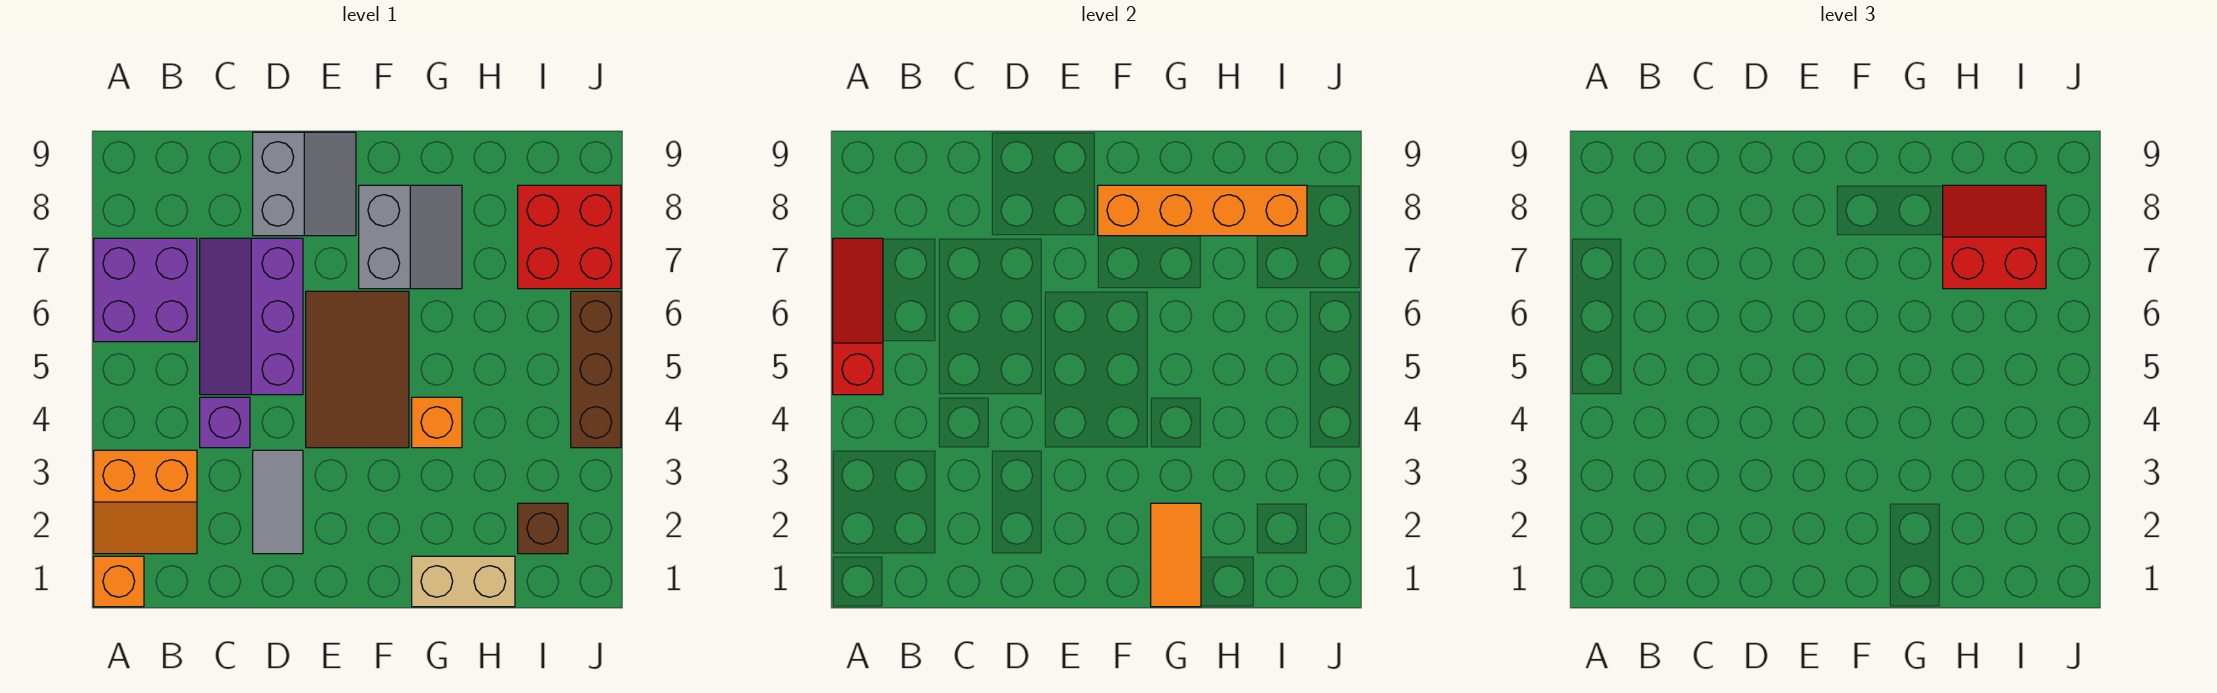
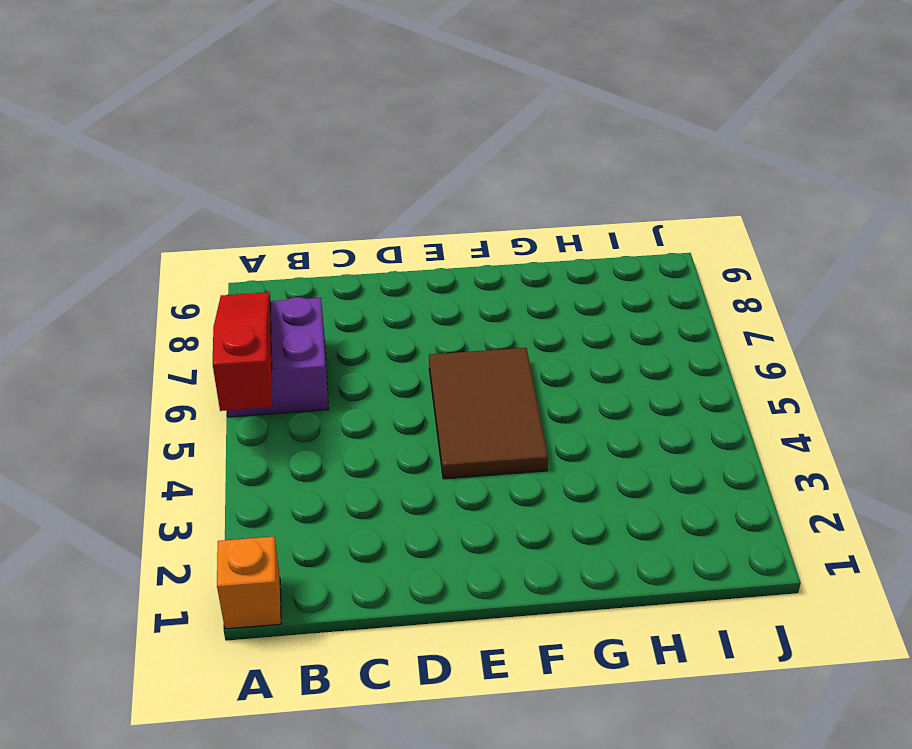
none -> orange slope A2:B3 level 1 top 3
none -> purple brick C4 level 1
none -> purple slope C5:D7 level 1 top D

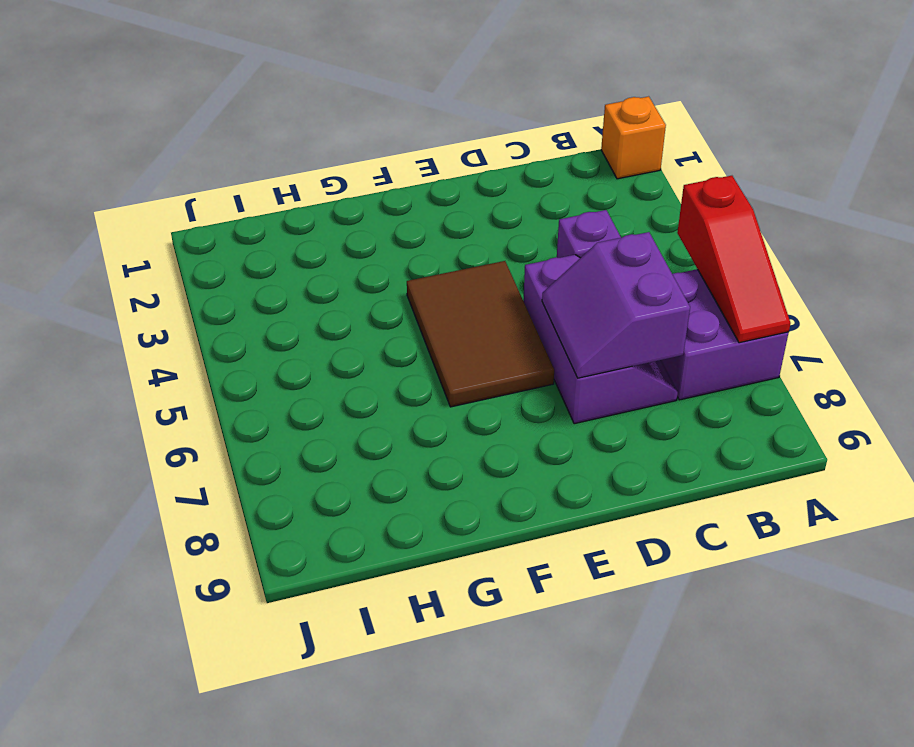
purple slope C6:D7 level 2 top C -> none
none -> orange slope A2:B3 level 1 top 3
none -> grey tile D2:D3 level 1
none -> grey slope D8:E9 level 1 top D

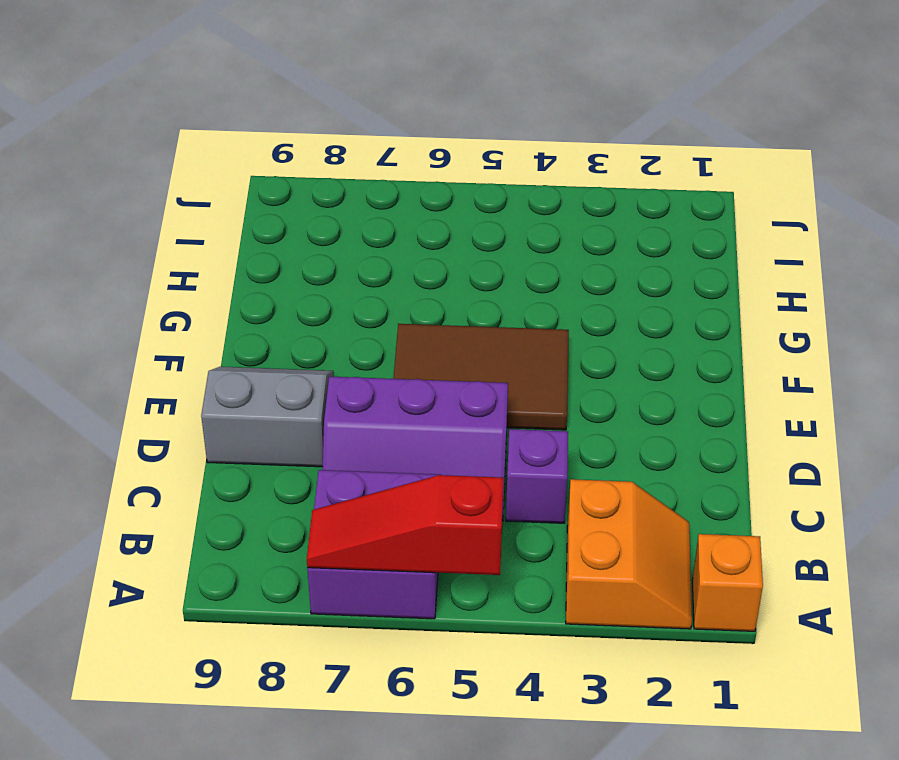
none -> grey tile D2:D3 level 1
none -> grey slope F7:G8 level 1 top F
none -> tan brick G1:H1 level 1

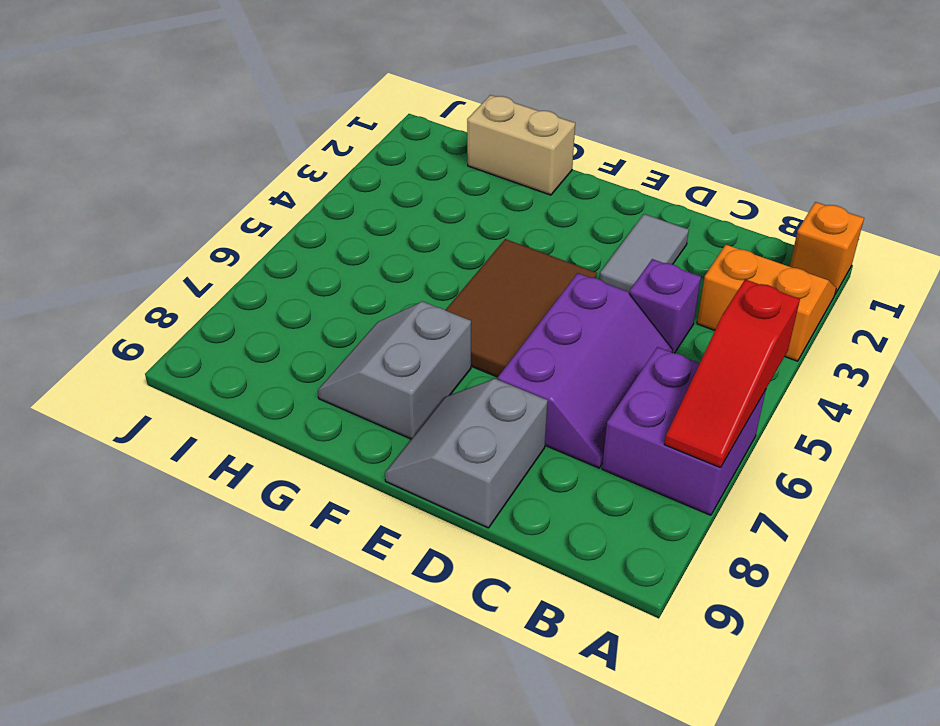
none -> orange brick G4 level 1
none -> brown brick I2 level 1
none -> red brick I7:J8 level 1

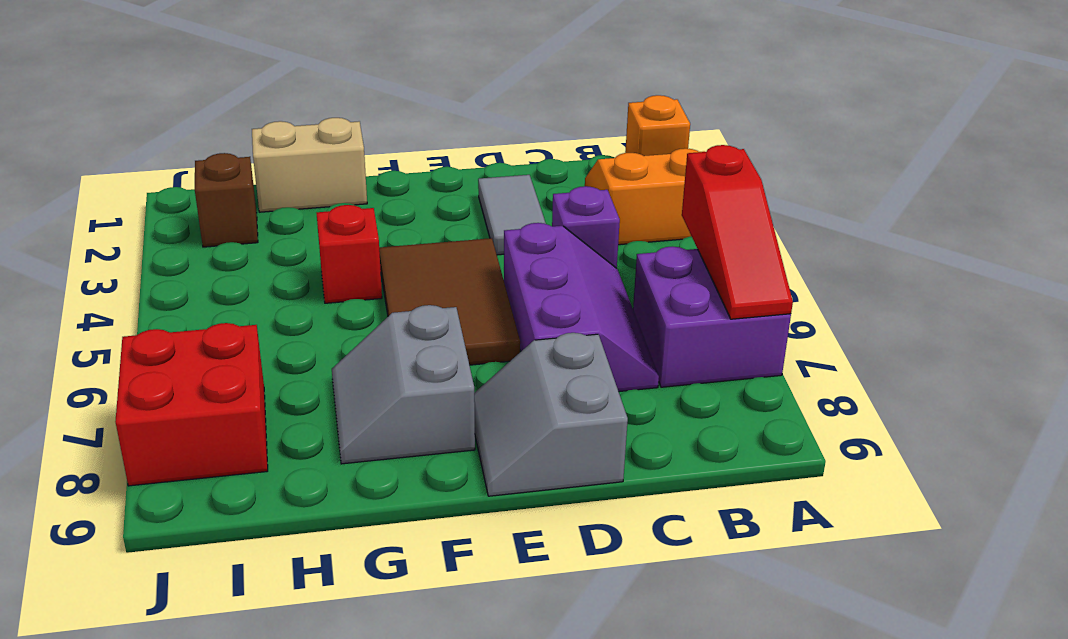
red brick G4 level 1 -> orange brick G4 level 1
none -> brown brick J4:J6 level 1
none -> orange brick F8:I8 level 2
none -> orange tile G1:G2 level 2

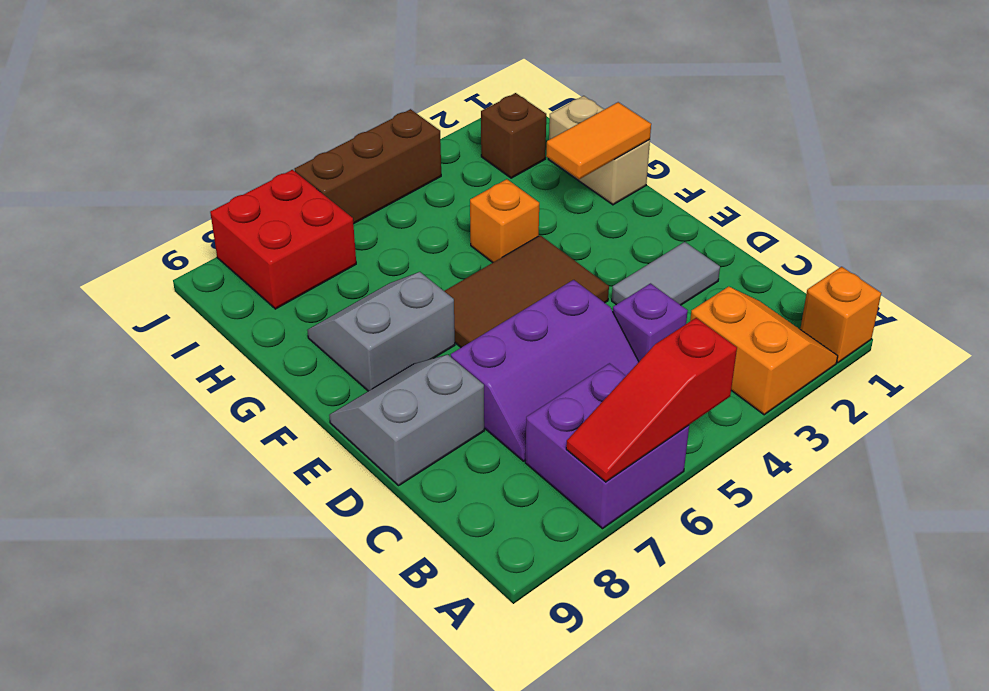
none -> orange brick F8:I8 level 2
none -> red slope H7:I8 level 3 top 7

